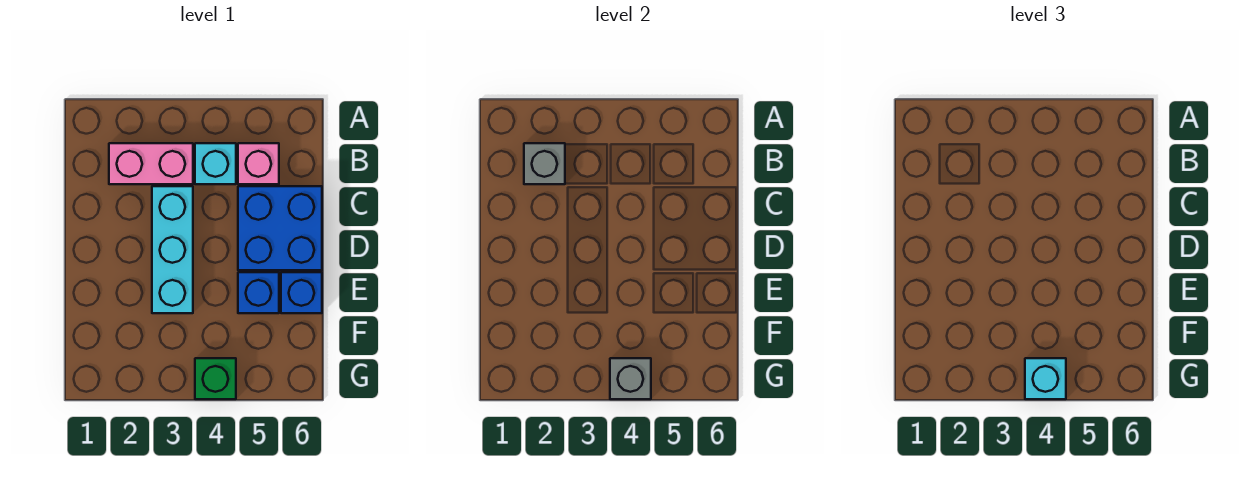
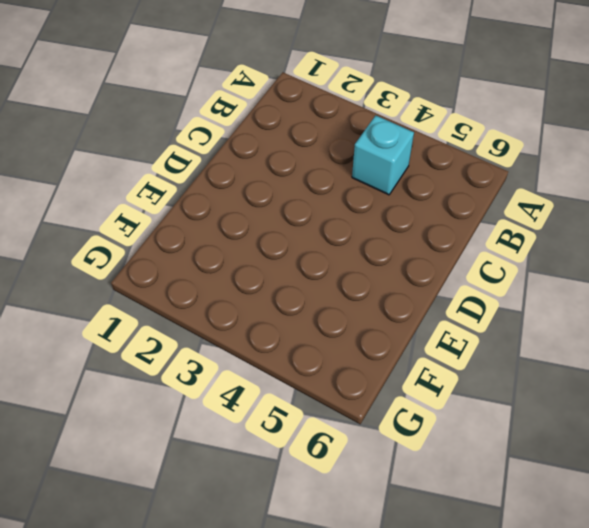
none -> pink brick B2:B3 level 1
none -> pink brick B5 level 1

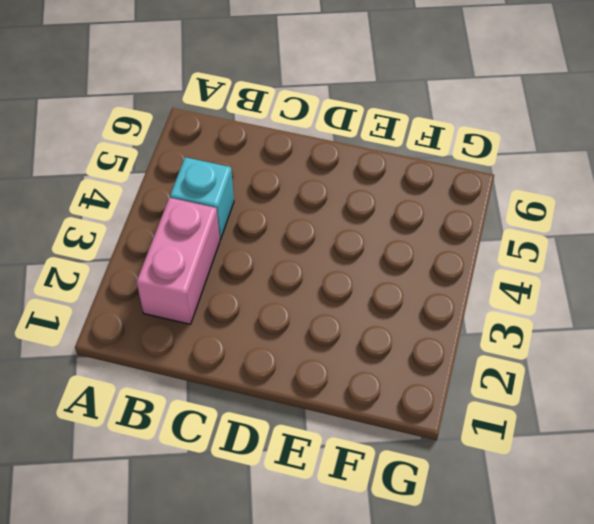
none -> pink brick B5 level 1
none -> cyan brick C3:E3 level 1

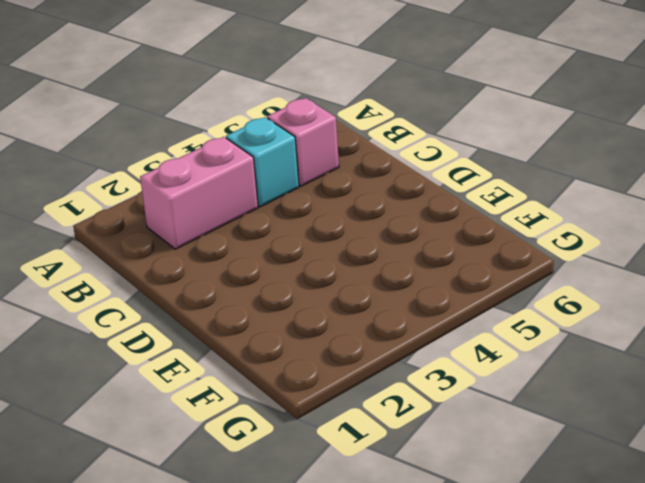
none -> cyan brick C3:E3 level 1
none -> blue brick C5:D6 level 1

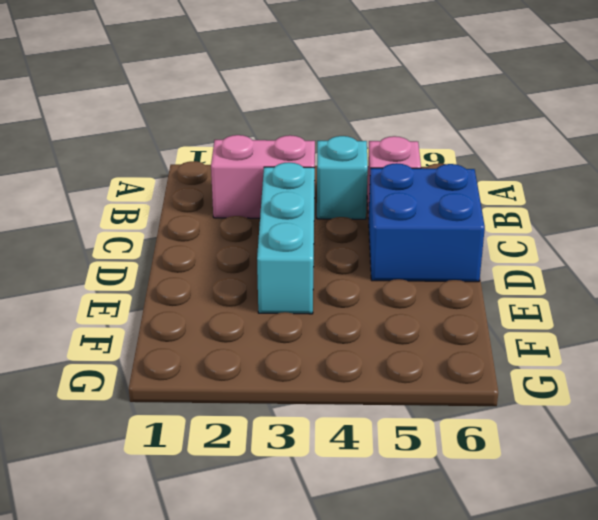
none -> blue brick E5 level 1
none -> blue brick E6 level 1

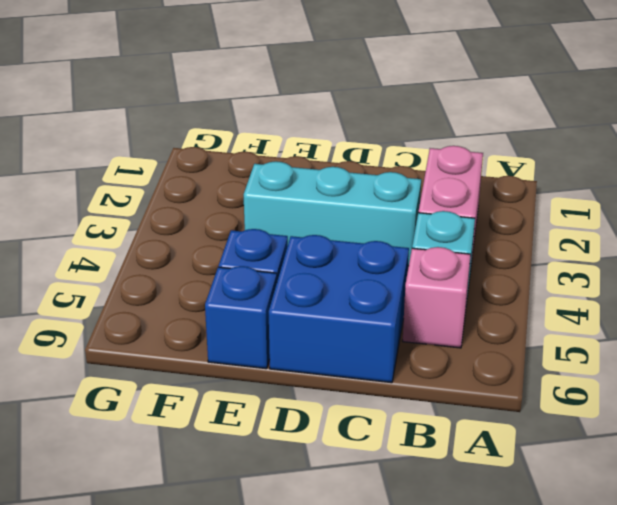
none -> green brick G4 level 1
none -> grey brick B2 level 2

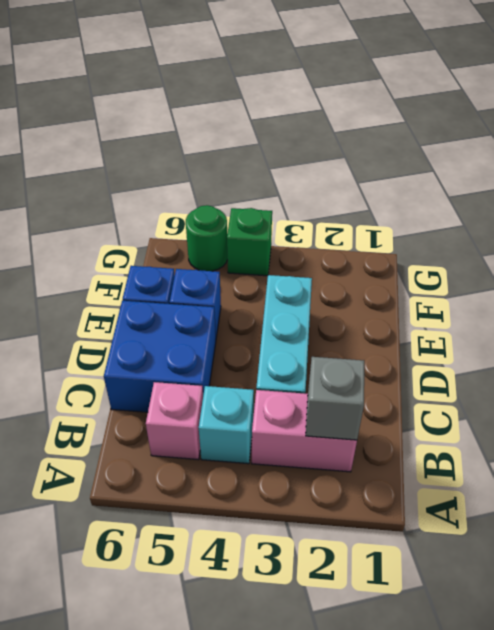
green round brick G5 level 1 -> none
none -> grey brick G4 level 2
none -> cyan brick G4 level 3

